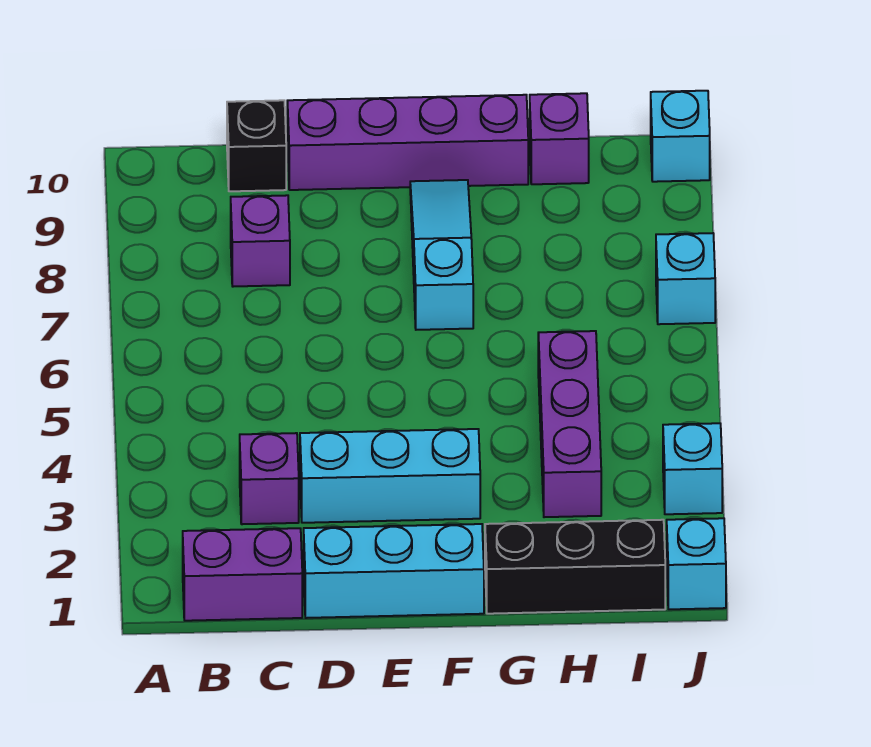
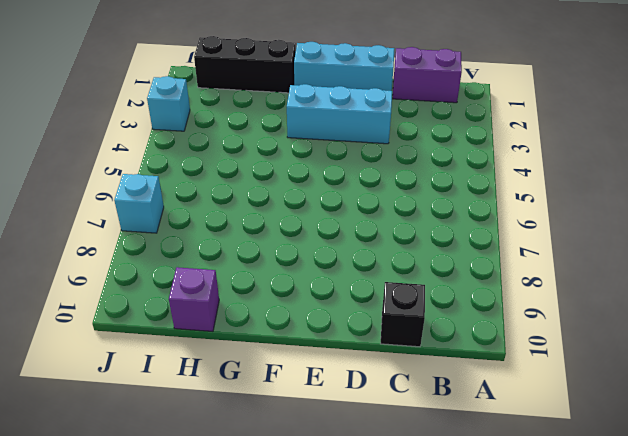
none -> purple brick C3 level 1
none -> purple brick C8 level 1
none -> purple brick D10:G10 level 1

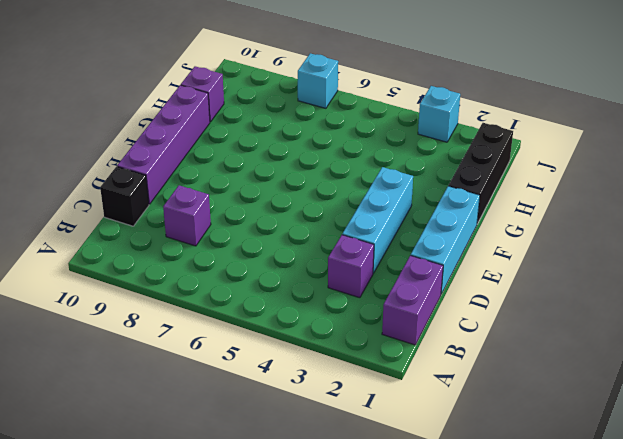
none -> cyan slope F7:F9 level 1 top 7
none -> purple brick H3:H5 level 1
none -> cyan brick J1 level 1

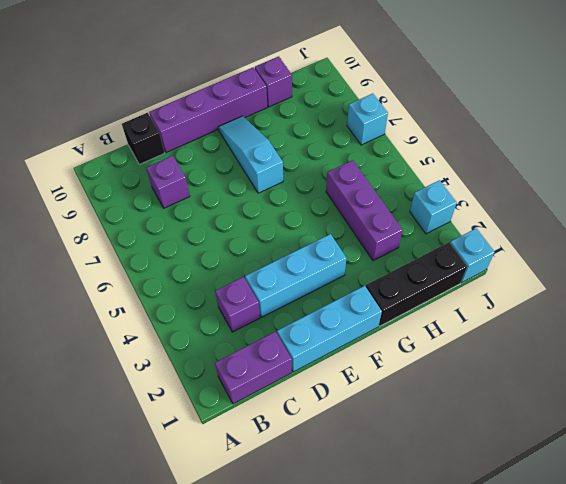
none -> cyan brick J10 level 1

